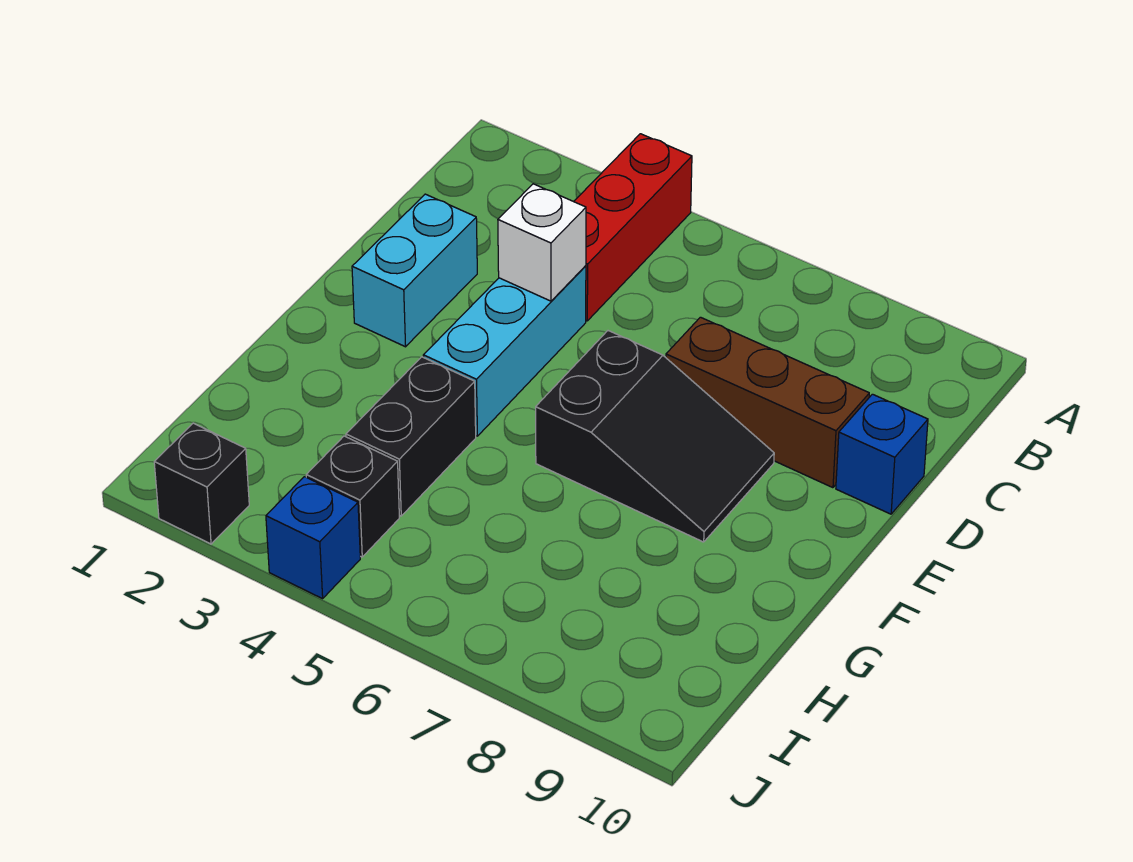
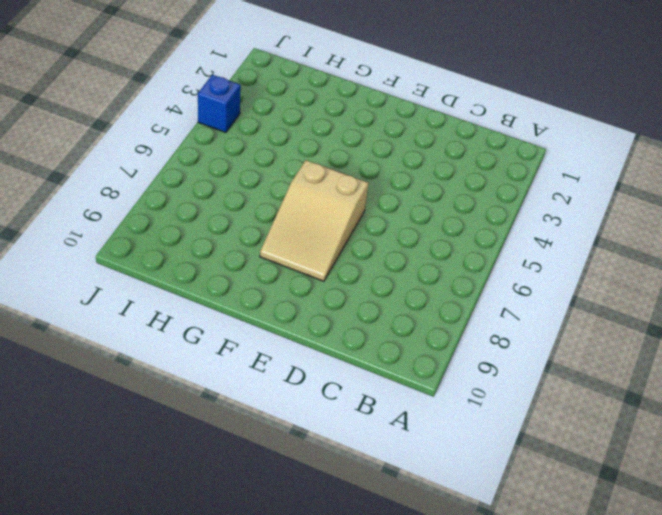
tan slope E6:F8 level 1 top 6 -> black slope E6:F8 level 1 top 6
none -> red brick A4:C4 level 1
none -> cyan brick D2:E2 level 1

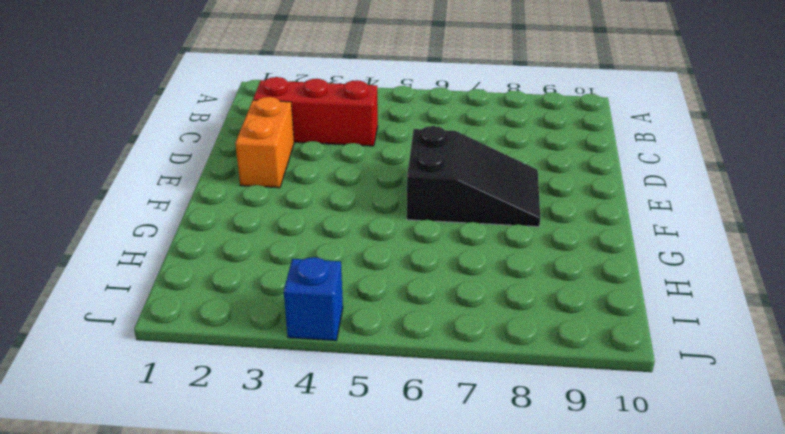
red brick C2:C4 level 1 -> red brick A4:C4 level 1
orange brick D2:E2 level 1 -> cyan brick D2:E2 level 1
none -> cyan brick D4:F4 level 1
none -> brown brick D7:D9 level 1

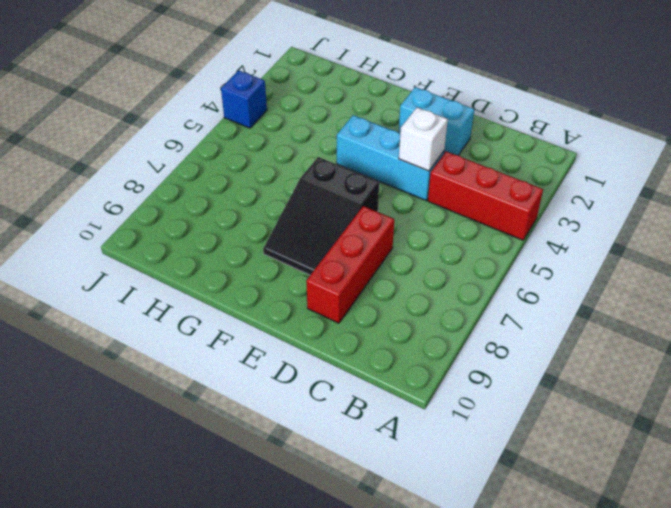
red brick D7:D9 level 1 -> brown brick D7:D9 level 1
none -> blue brick D10 level 1
none -> black brick G4:H4 level 1

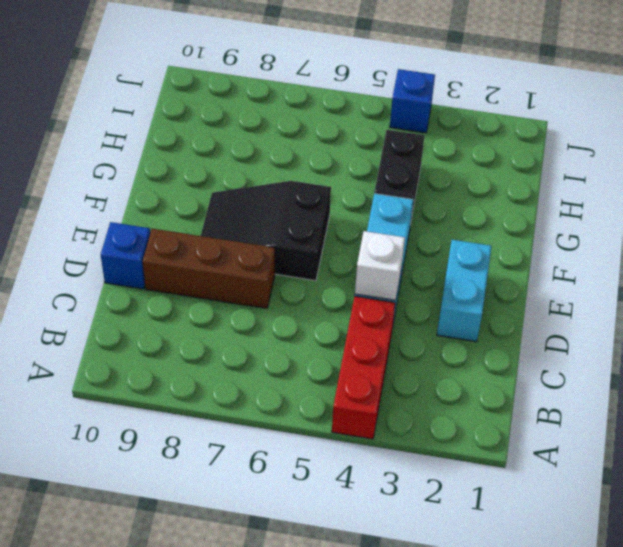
none -> black brick I4 level 1
none -> black brick J2 level 1

